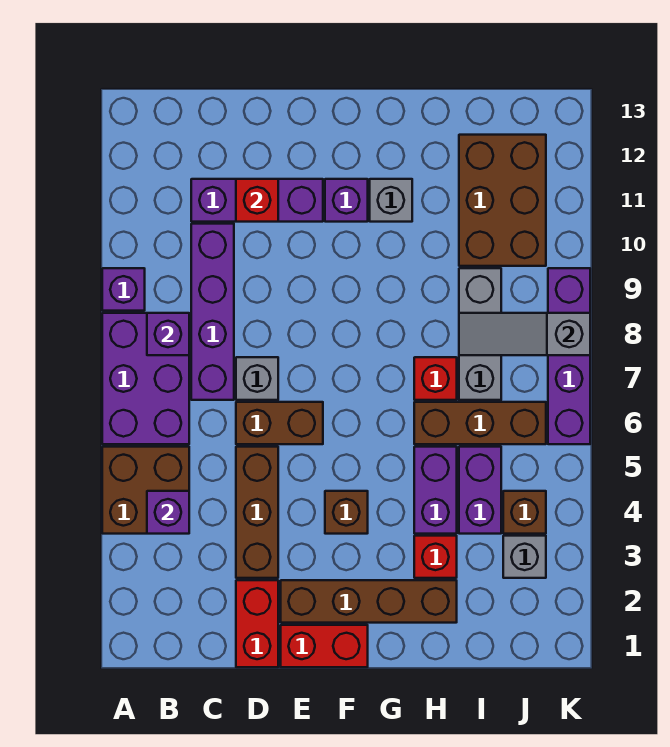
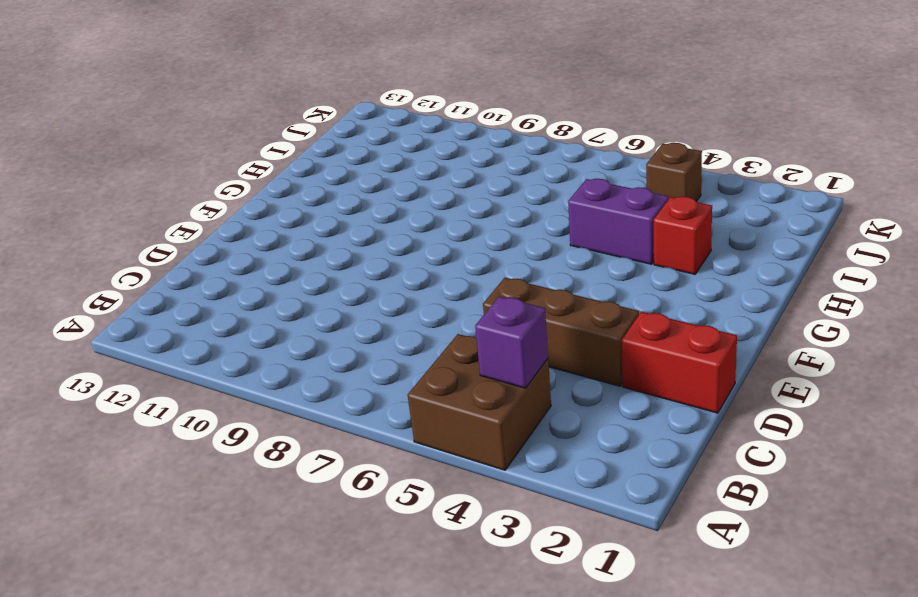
none -> purple brick A6:B8 level 1
none -> purple brick A9 level 1
none -> purple brick C7:C10 level 1

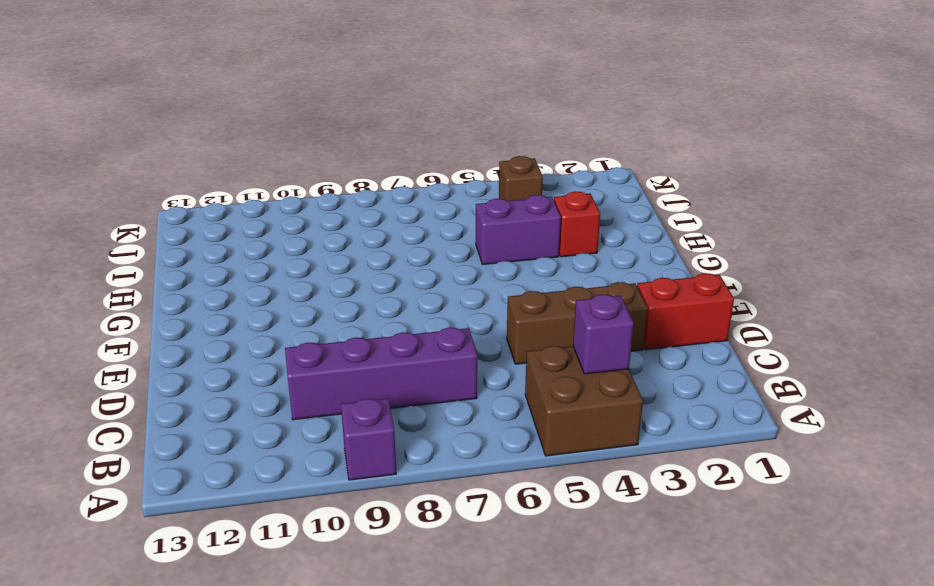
none -> purple brick A6:B8 level 1
none -> purple brick C11:E11 level 1
none -> brown brick D6:E6 level 1

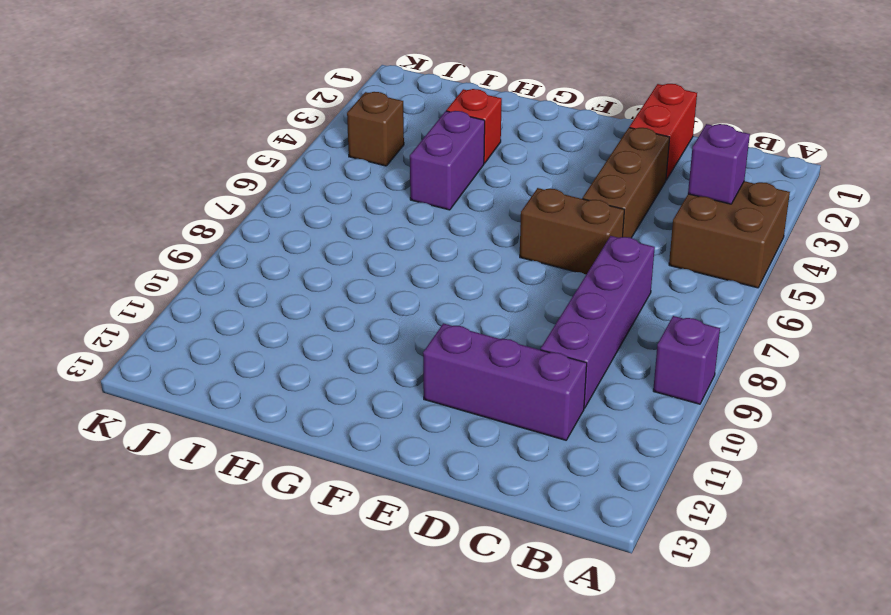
none -> purple brick A6:B8 level 1
none -> grey brick D7 level 1
none -> red brick E1:F1 level 1

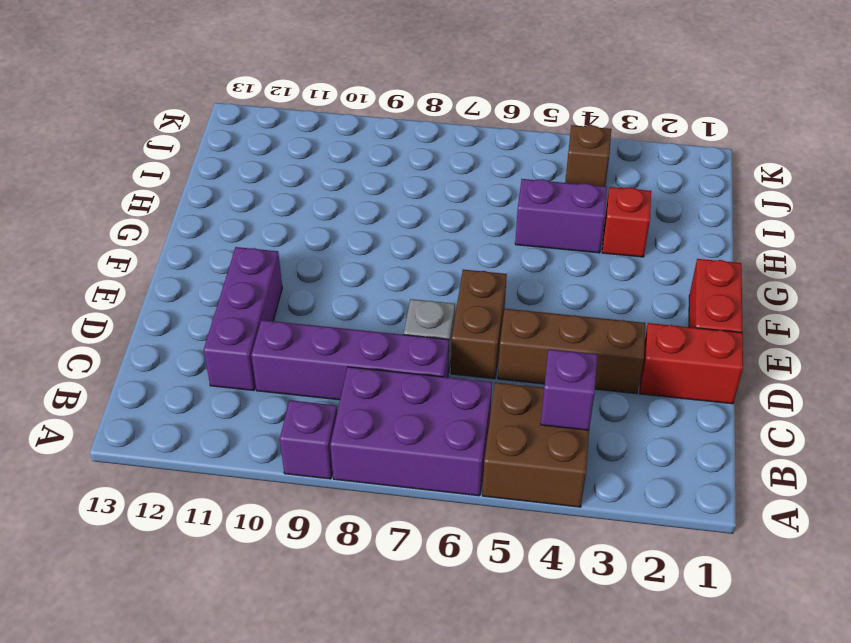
none -> brown brick E2:H2 level 1
none -> brown brick F4 level 1
none -> purple brick F11 level 1

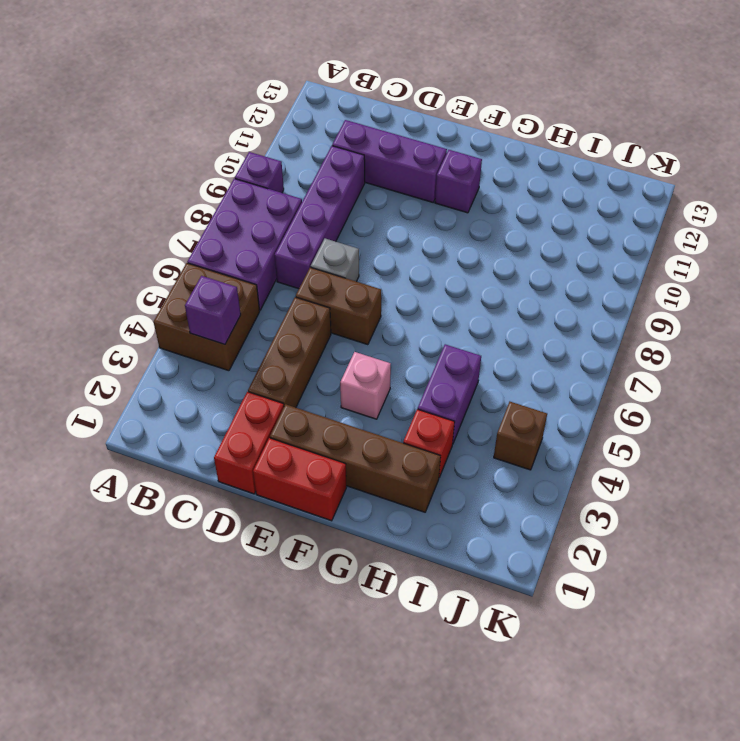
pink brick F4 level 1 -> brown brick F4 level 1
none -> grey brick G11 level 1
none -> brown brick H6:J6 level 1
none -> red brick H7 level 1

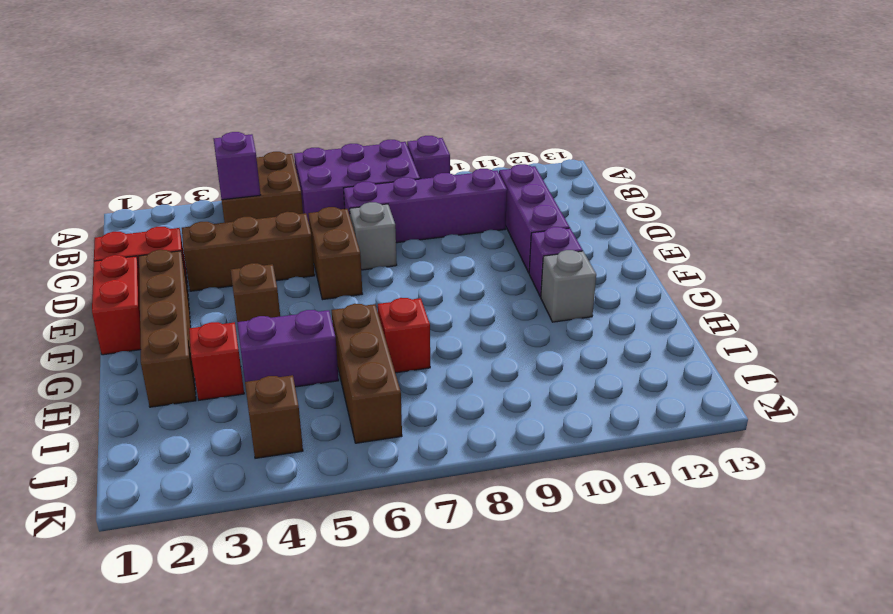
none -> purple brick I4:I5 level 1
none -> grey brick I7:I9 level 1
none -> brown brick I10:J12 level 1

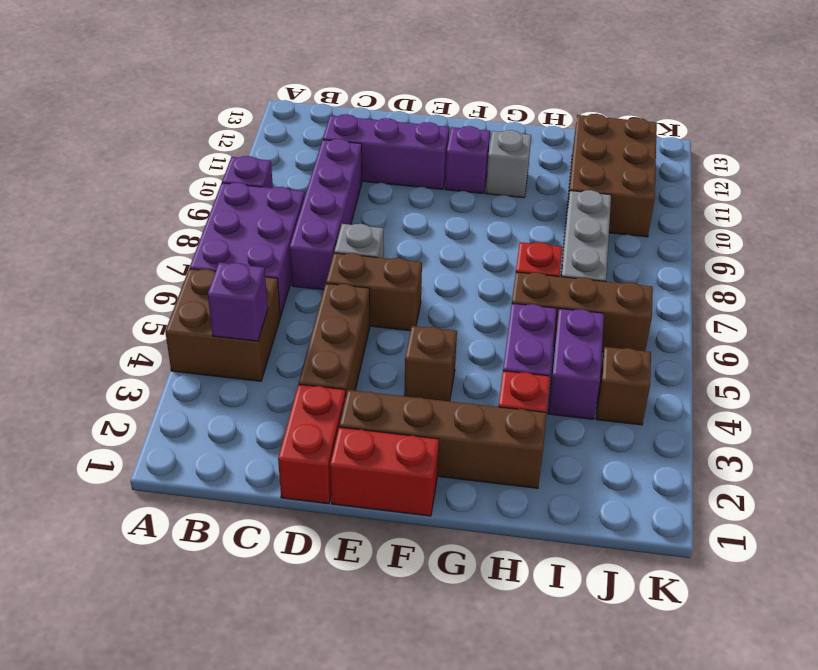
none -> grey brick J3 level 1
none -> purple brick K6:K9 level 1
none -> purple brick B8 level 2

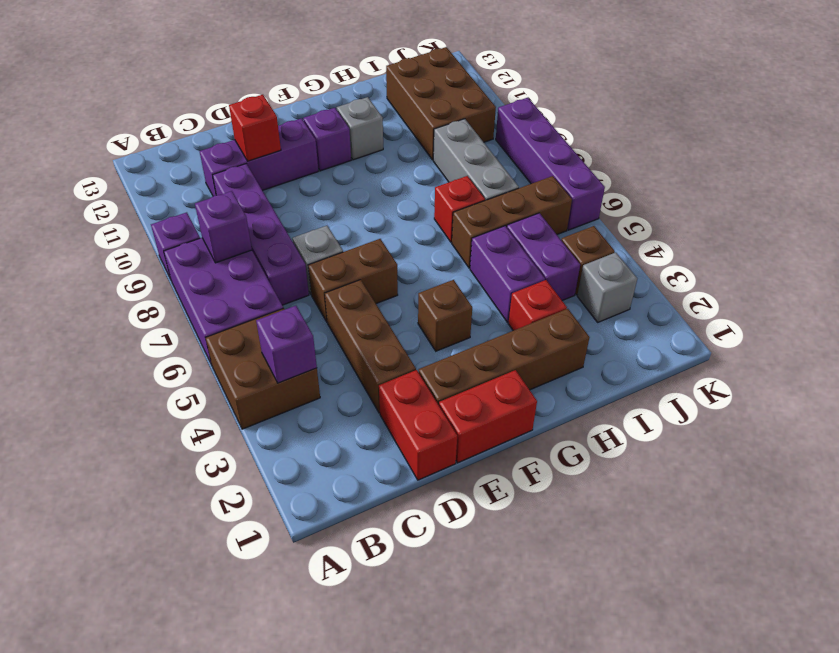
none -> grey slope I8:K8 level 2 top K

